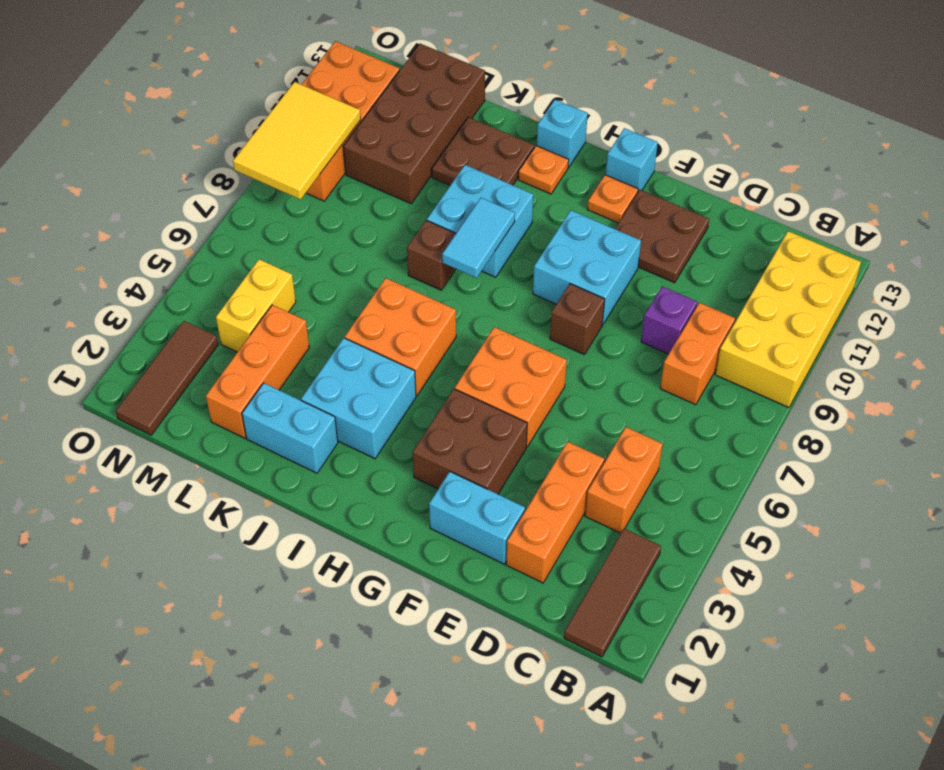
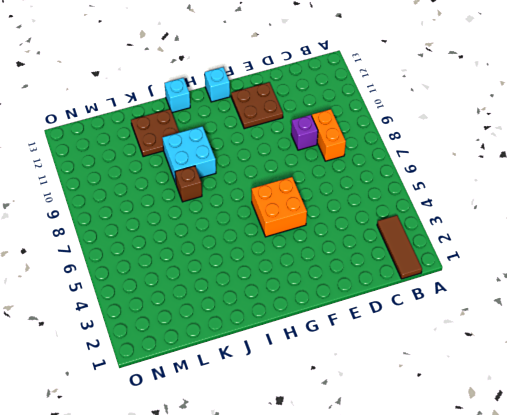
none -> yellow brick A9:B12 level 1
none -> orange brick C4:C5 level 1
none -> orange brick D2:D4 level 1

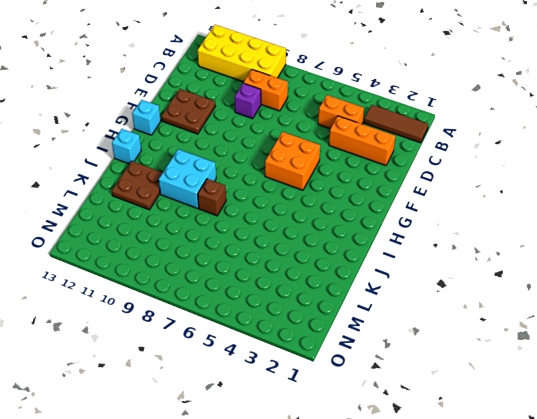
none -> cyan brick E2:F2 level 1
none -> brown brick F3:G4 level 1
none -> brown brick F8 level 1

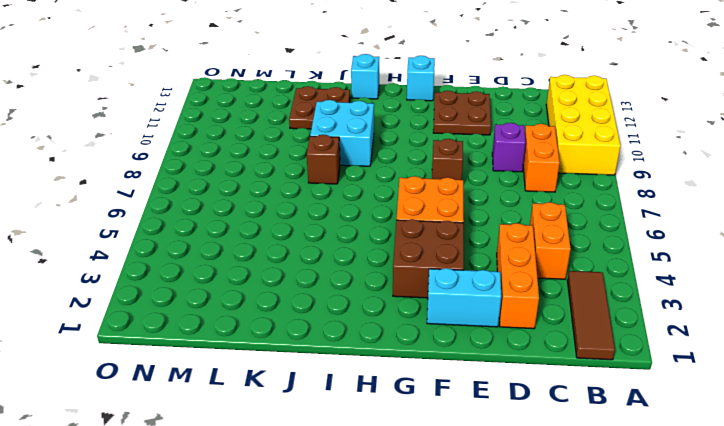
none -> cyan brick F9:G10 level 1
none -> orange plate G12 level 1
none -> cyan brick I3:J4 level 1

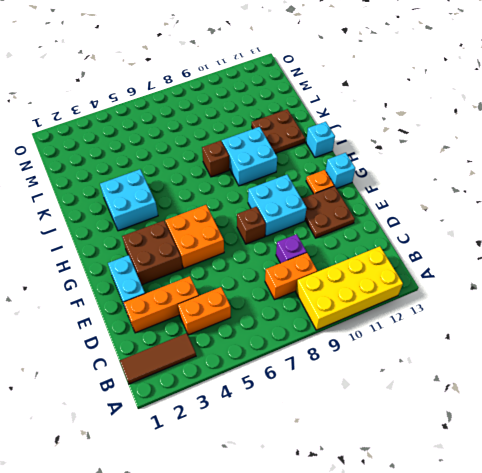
none -> orange brick I5:J6 level 1
none -> orange plate I12 level 1
none -> cyan brick J2:K2 level 1

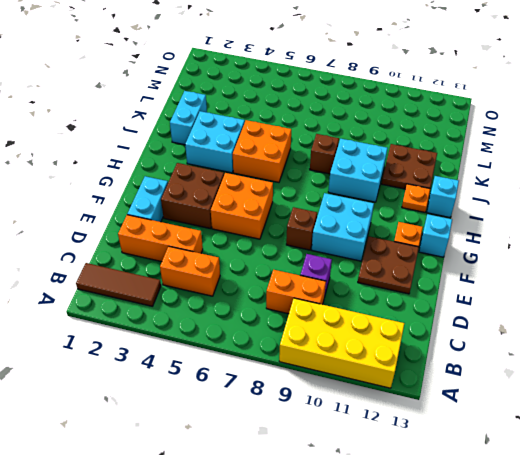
none -> orange brick L2:L4 level 1
none -> brown brick L10:M13 level 1
none -> yellow brick M4:M5 level 1

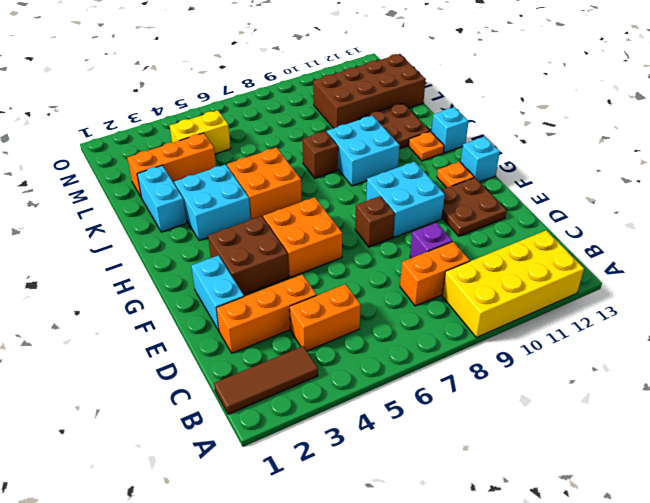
none -> brown tile N1:N3 level 1
none -> orange brick N9:O12 level 1
none -> cyan tile I8:I9 level 2

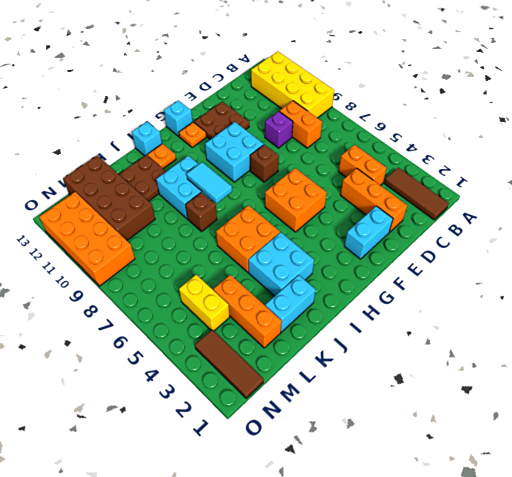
none -> brown brick F3:G4 level 1
none -> yellow tile N8:O10 level 2

